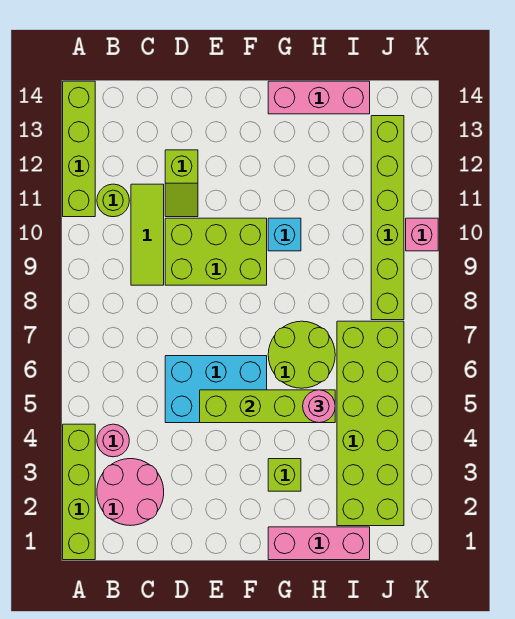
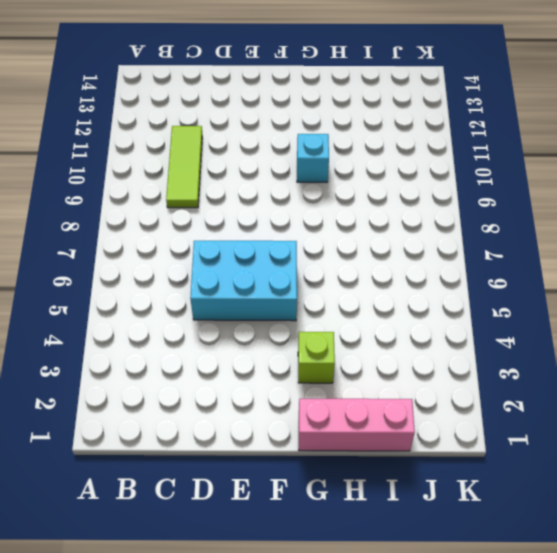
none -> lime brick A1:A4 level 1
none -> lime brick A11:A14 level 1
none -> pink round brick B2:C3 level 1

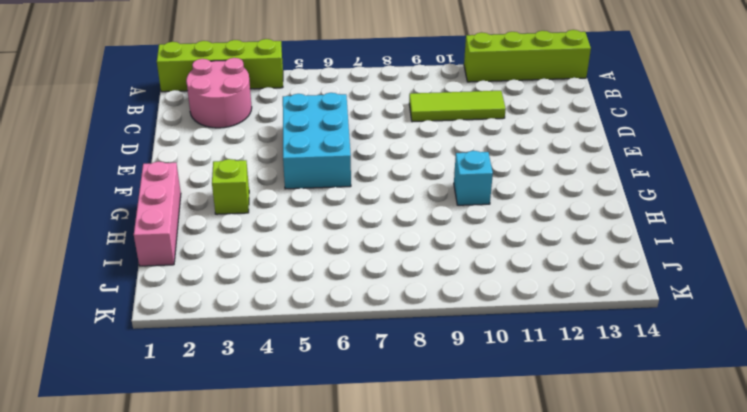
none -> pink round brick B4 level 1
none -> lime round brick B11 level 1
none -> lime brick D9:F10 level 1

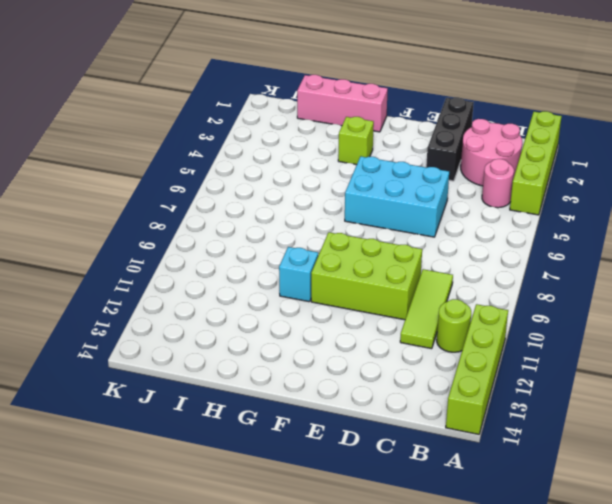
black brick D1:D3 level 1 -> none
none -> lime slope D11:D12 level 1 top 12
none -> lime round brick G6:H7 level 1
none -> pink brick G14:I14 level 1

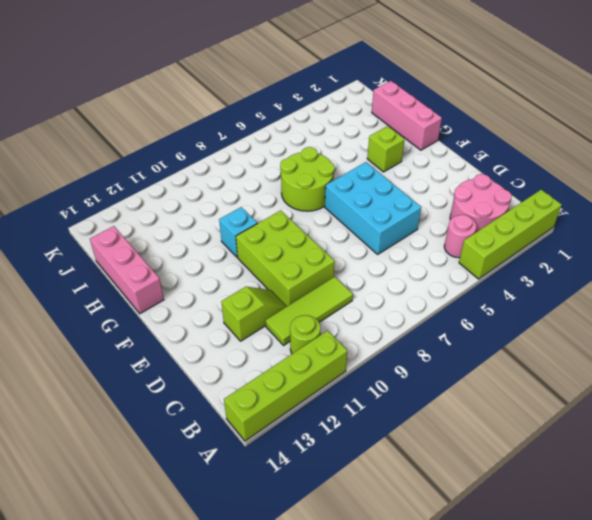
none -> lime brick I2:J7 level 1
none -> lime brick J8:J13 level 1
none -> pink brick K10 level 1

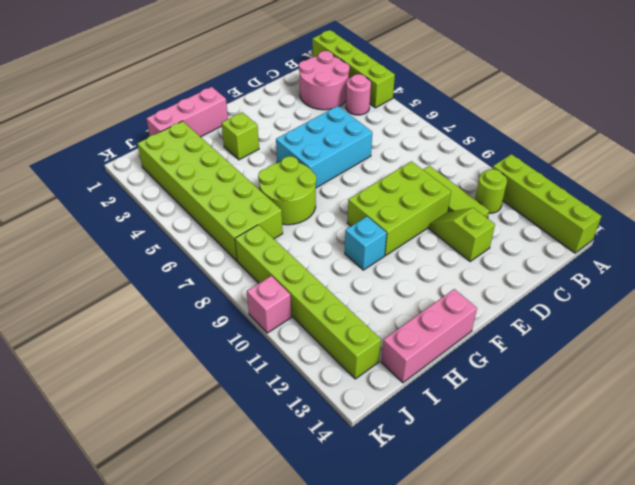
none -> lime brick E5:H5 level 2
none -> pink round brick H5 level 3

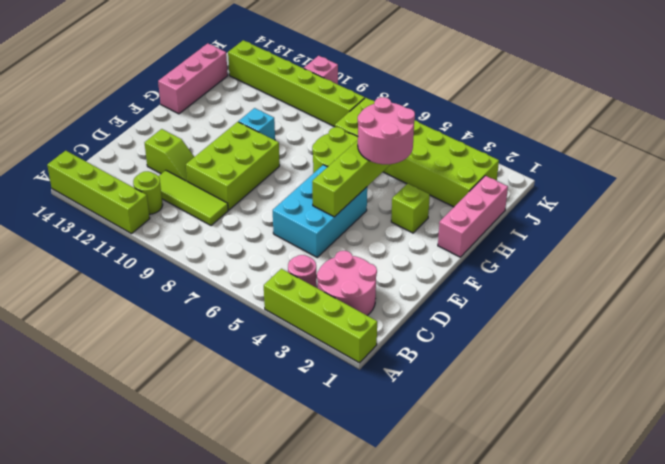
pink round brick G4:H5 level 3 -> pink round brick H5 level 3

